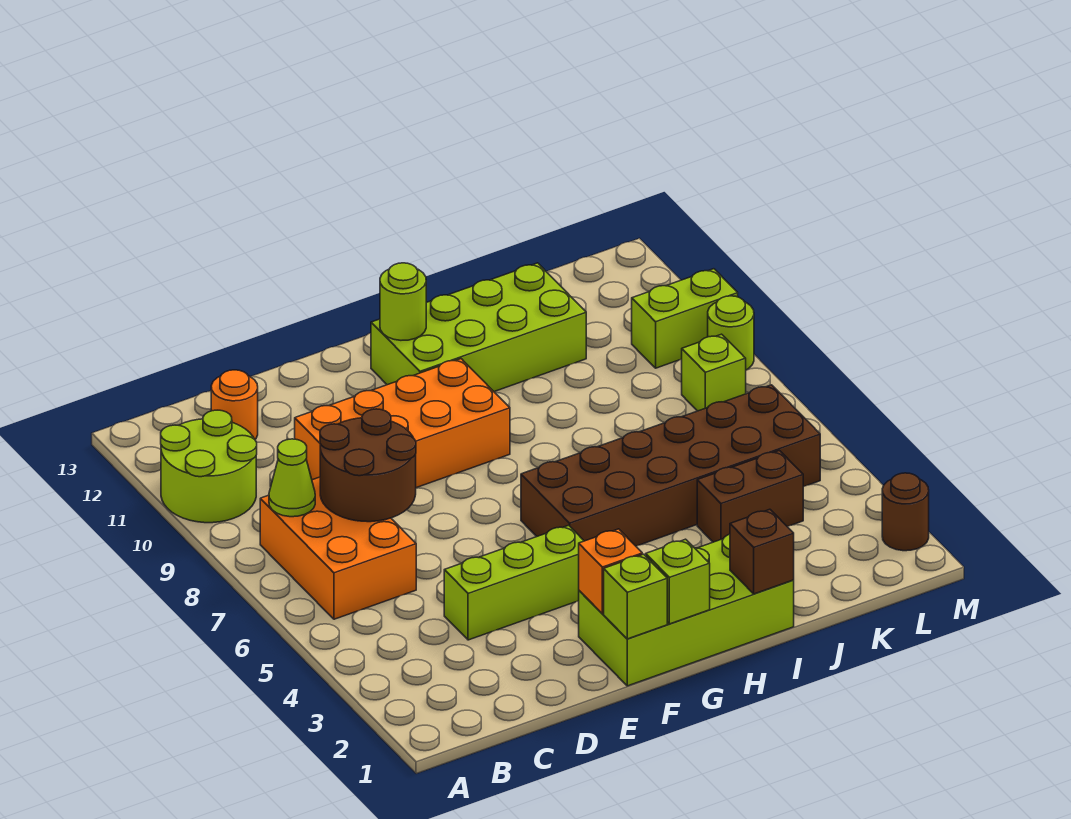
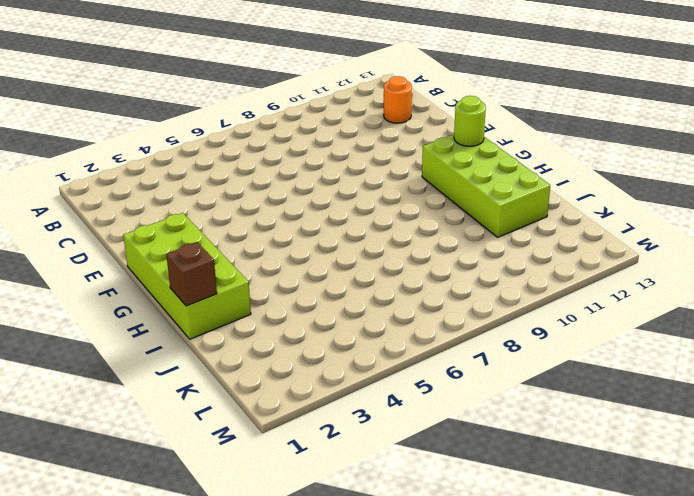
none -> lime round brick A10:B11 level 1
none -> orange brick B6:C8 level 1
none -> lime brick D4:F4 level 1

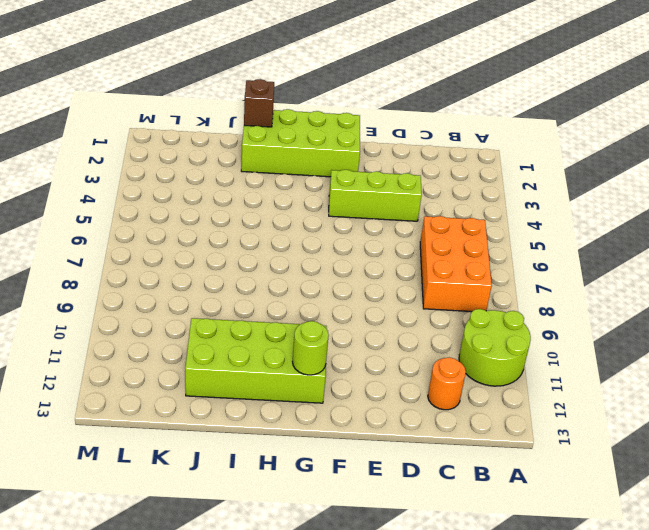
none -> orange brick D9:G10 level 1
none -> brown brick G5:L6 level 1
none -> brown brick J4:K4 level 1

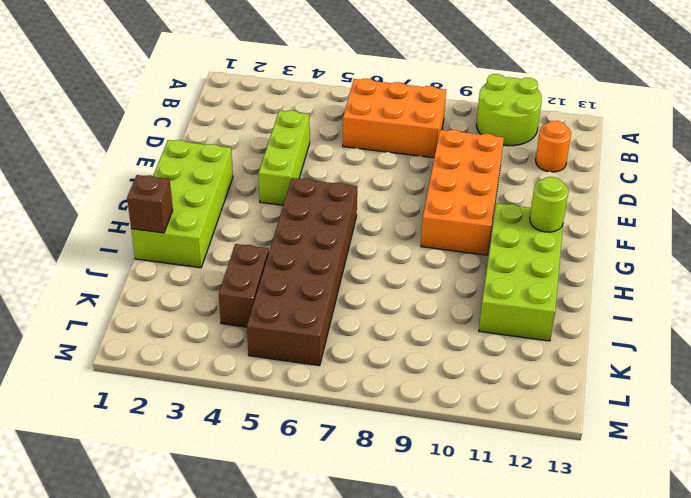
none -> lime brick L8 level 1
none -> lime brick L10:M10 level 1
none -> brown round brick M2 level 1

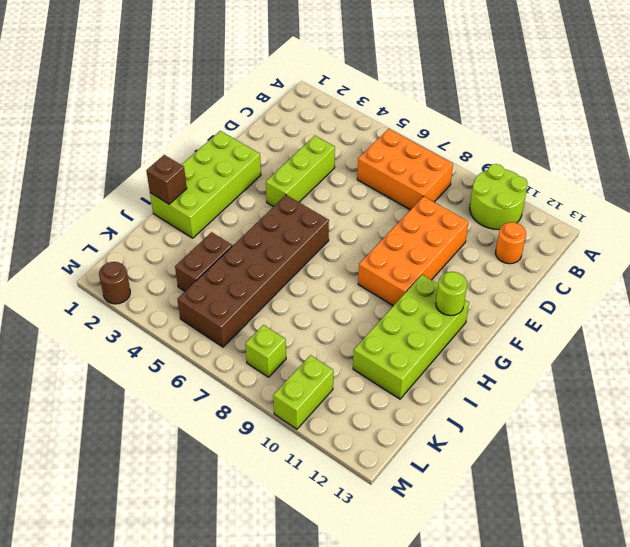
none -> lime round brick M9 level 1
none -> lime cone B8 level 2
none -> brown round brick C7:D8 level 2

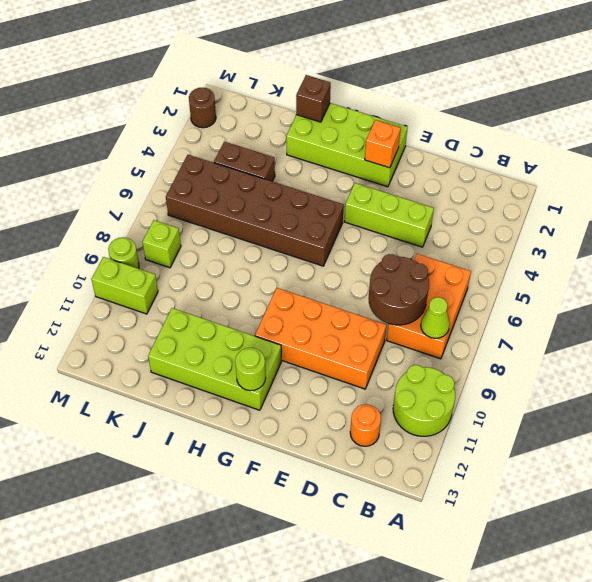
none -> lime brick F1 level 2
none -> lime brick G1 level 2

